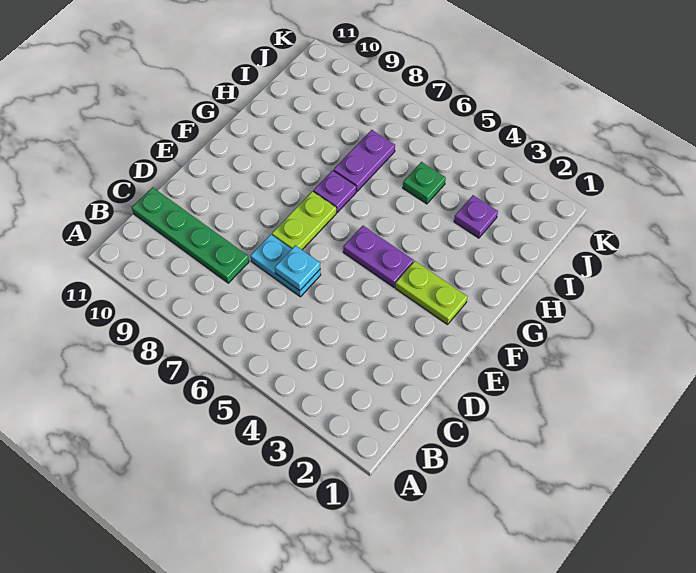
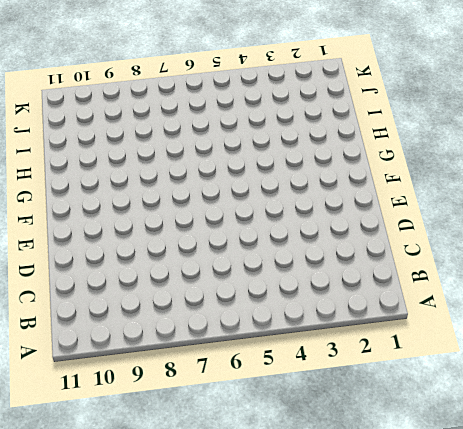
none -> green plate C8:C11 level 1
none -> cyan plate D6:D7 level 1

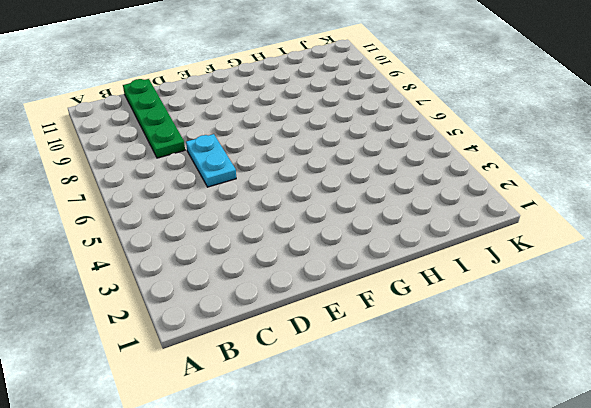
none -> lime plate E7:F7 level 1
none -> lime plate F2:F3 level 1

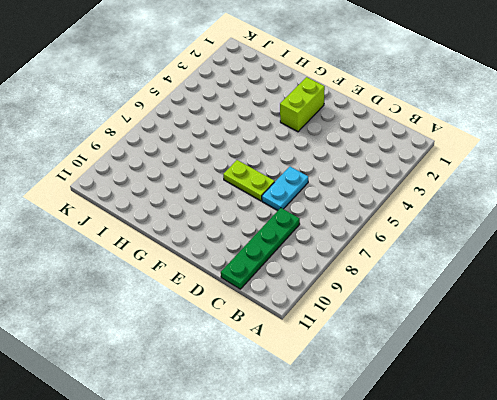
lime brick F2:F3 level 1 -> lime plate F2:F3 level 1
none -> purple plate F4:F5 level 1
none -> purple plate G7 level 1

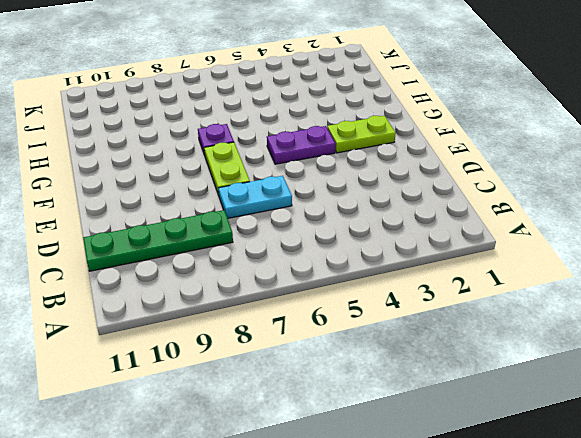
none -> purple plate H7:I7 level 1
none -> purple plate I3 level 1

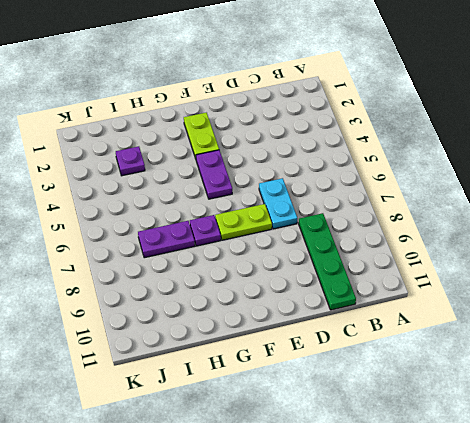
none -> green plate I5 level 1
none -> cyan plate D6 level 2

